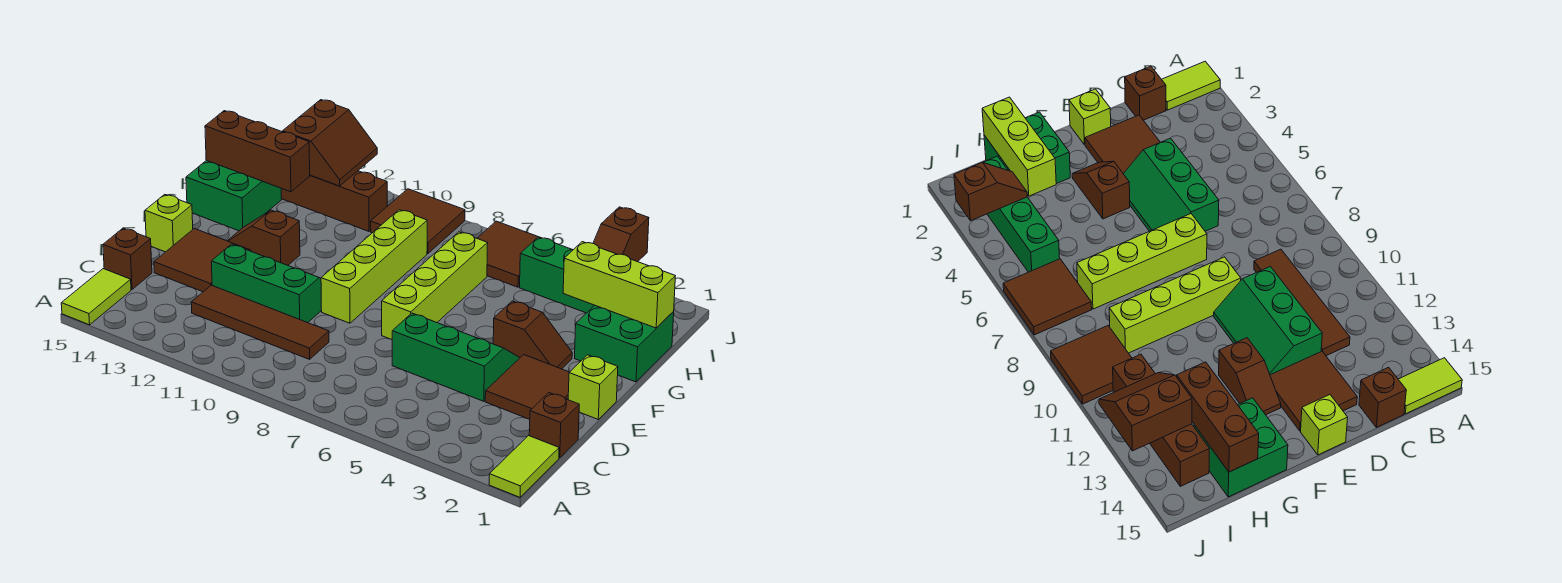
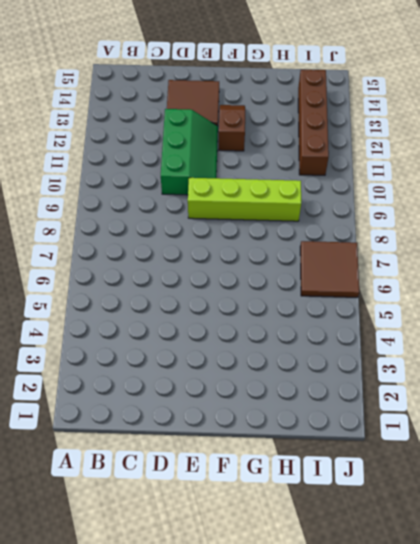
none -> lime tile A1:B1 level 1
none -> lime tile A15:B15 level 1
none -> brown brick C1 level 1

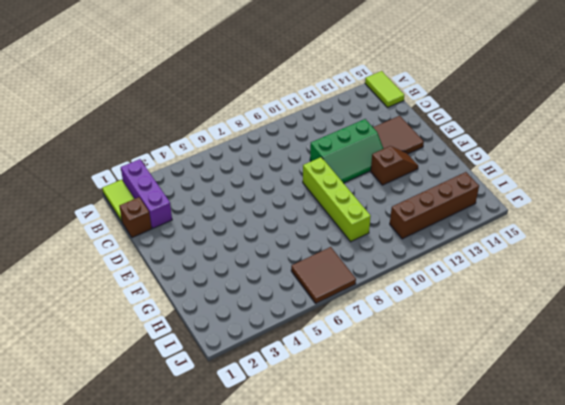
purple brick A2:C2 level 1 -> none
none -> brown tile C9:C12 level 1
none -> brown brick C15 level 1
none -> brown tile D2:E3 level 1

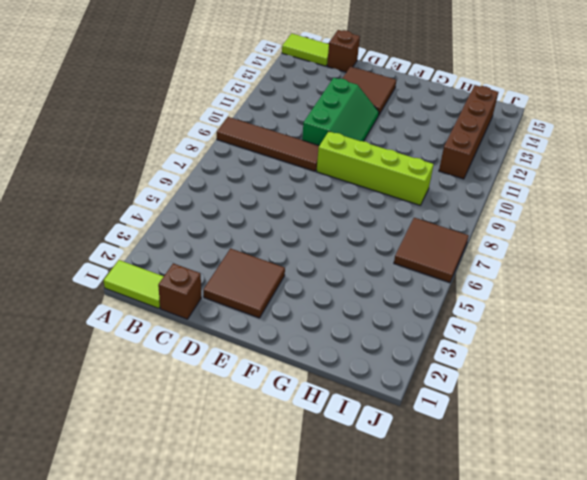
brown tile A9:D9 level 1 -> brown tile C9:C12 level 1
none -> green slope D4:E6 level 1 top D
none -> lime brick E1 level 1
none -> lime brick E7:H7 level 1

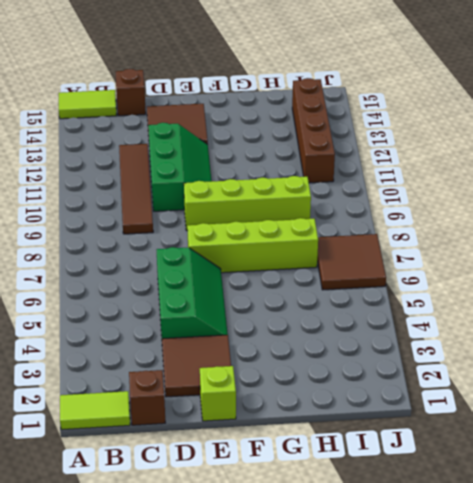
none -> lime brick E15 level 1
none -> brown slope F3:F4 level 1 top 4
none -> brown slope F12:F13 level 1 top 12

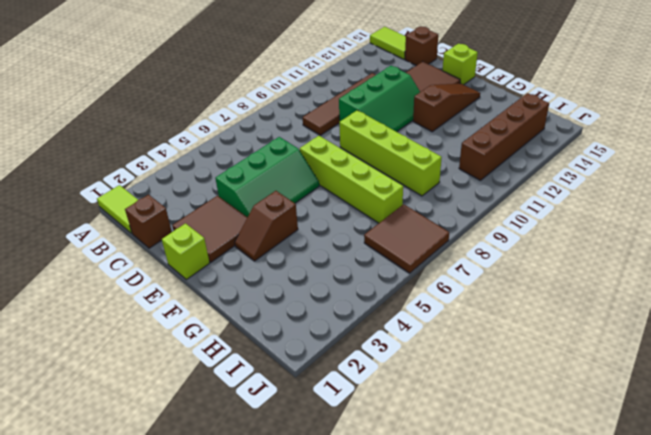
brown slope F12:F14 level 1 top 12 -> brown slope F12:F13 level 1 top 12
none -> green brick G1:H2 level 1
none -> green brick G14:H15 level 1
none -> green brick I2:I5 level 1

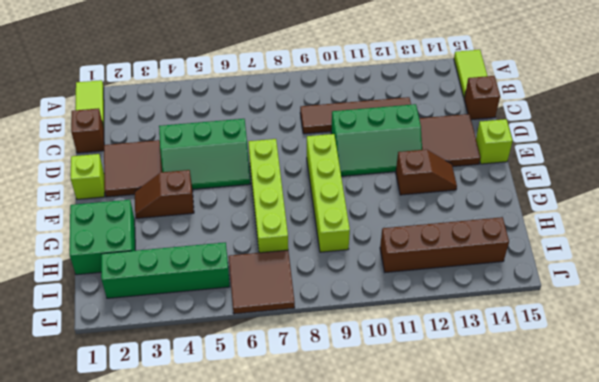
none -> green brick G14:H15 level 1
none -> brown tile I9:J10 level 1
none -> lime brick H1:H3 level 2

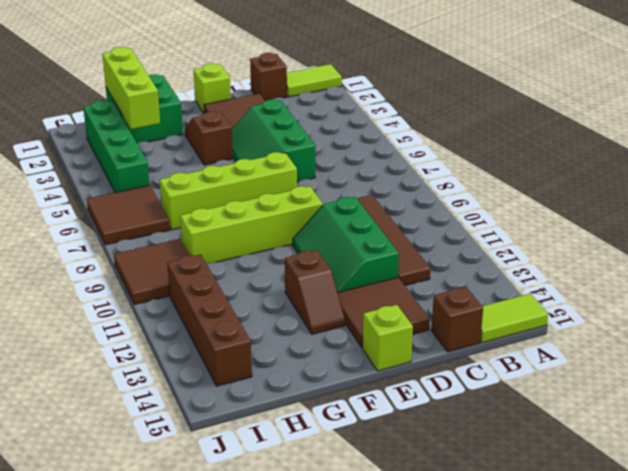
none -> green brick G14:H15 level 1
none -> brown brick H13:H15 level 2
none -> brown slope I3:J3 level 2 top J

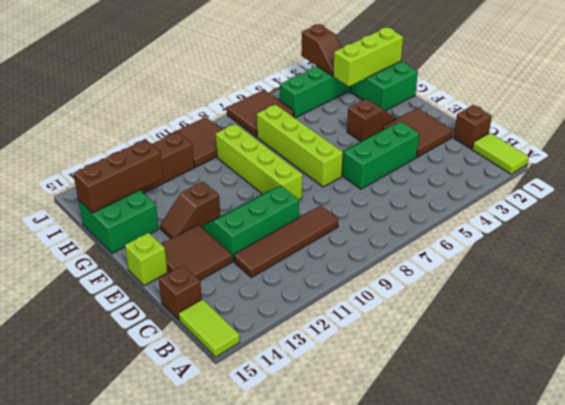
none -> lime brick E1 level 1
none -> brown slope I12:J13 level 2 top 13

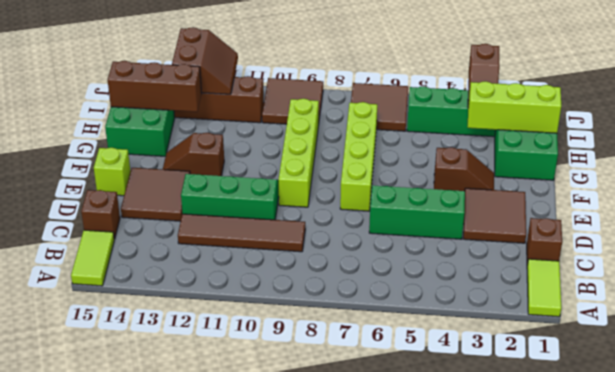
none -> lime brick E1 level 1

